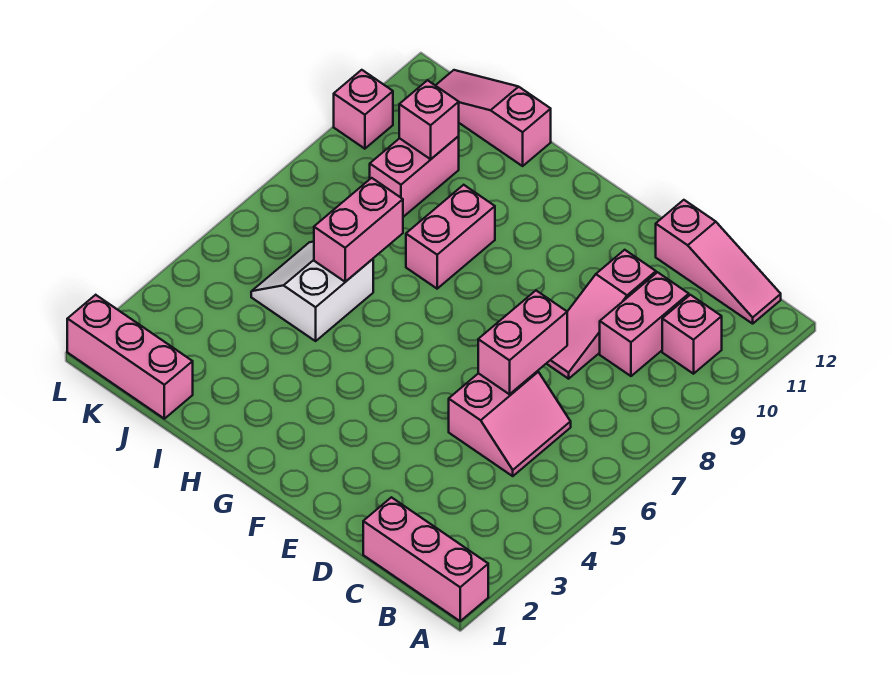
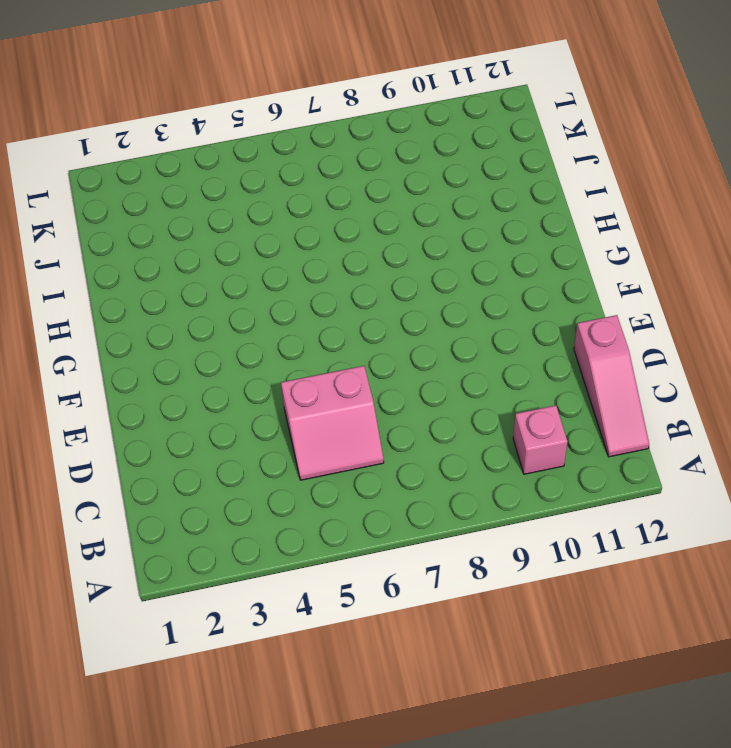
none -> pink brick A1:C1 level 1
none -> pink brick C9:C10 level 1
none -> pink slope D8:D10 level 1 top 10

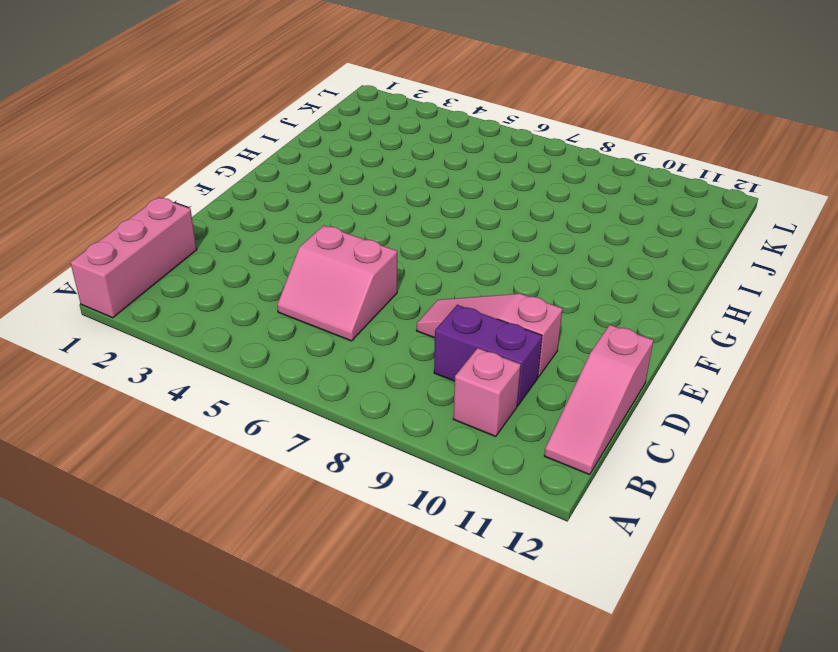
purple brick C9:C10 level 1 -> pink brick C9:C10 level 1
none -> pink brick H8:H9 level 1
none -> white slope I5:J6 level 1 top I
none -> pink slope I12:K12 level 1 top I

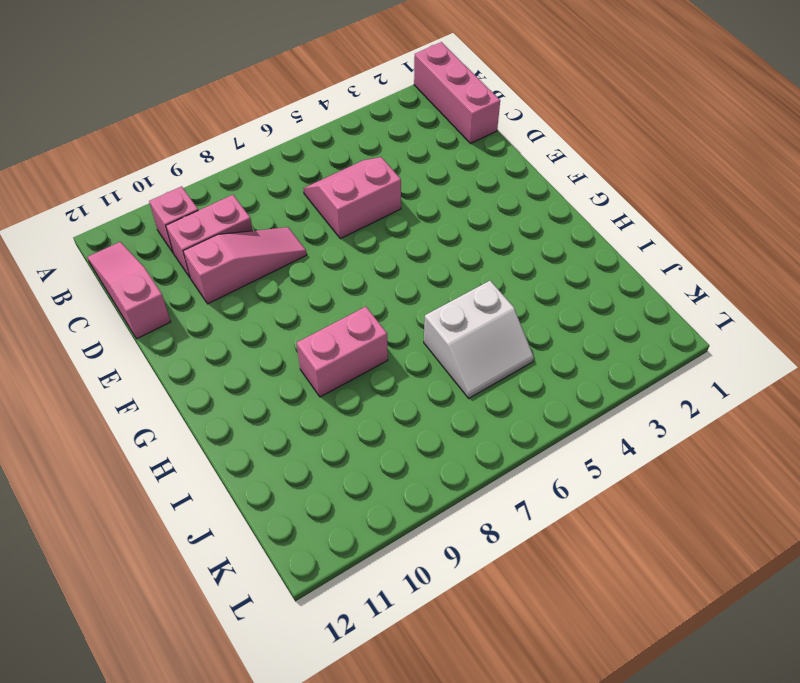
none -> pink slope I12:K12 level 1 top I
none -> pink brick J1:L1 level 1
none -> pink brick J9:J10 level 1

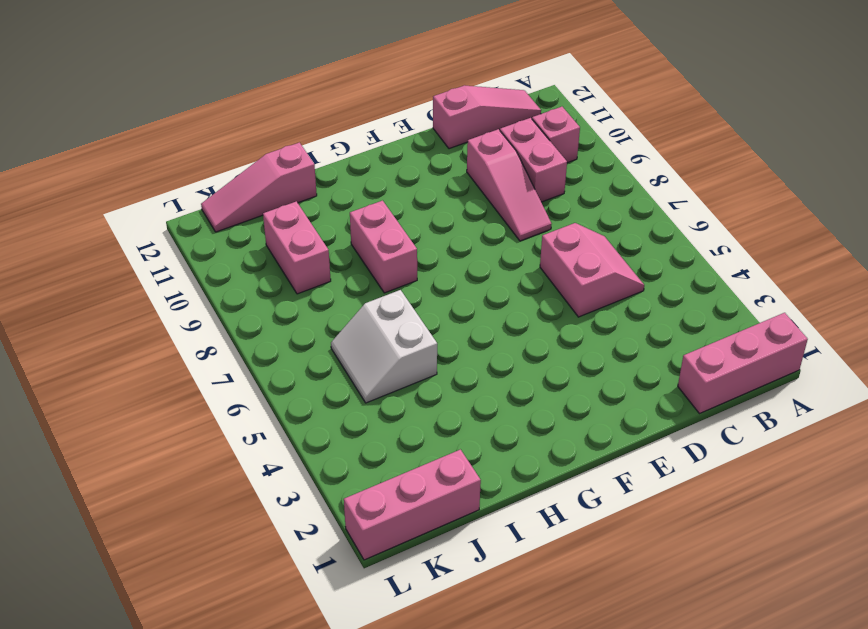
none -> pink brick L10 level 1
none -> pink brick D6:D7 level 2
none -> pink brick I6:I7 level 2

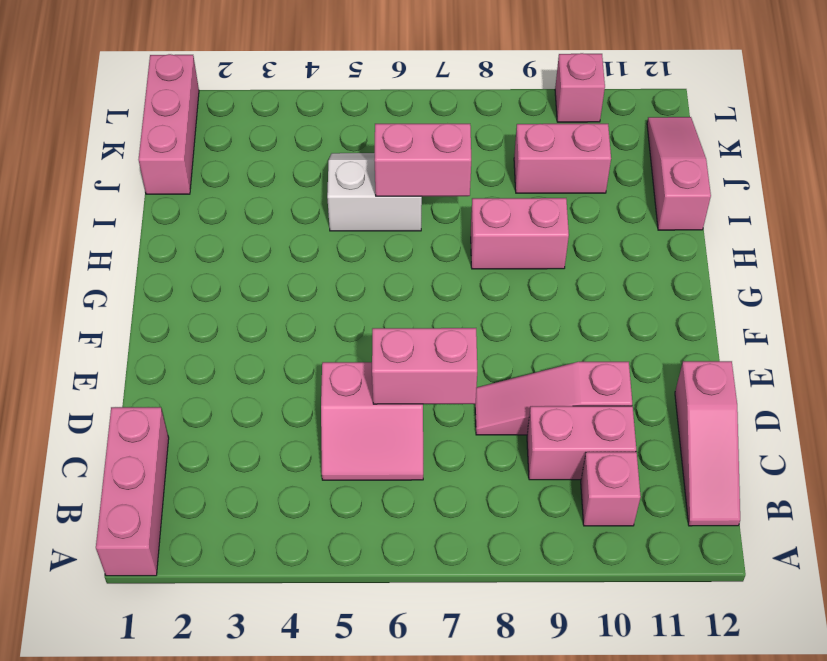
none -> pink brick J10 level 2

